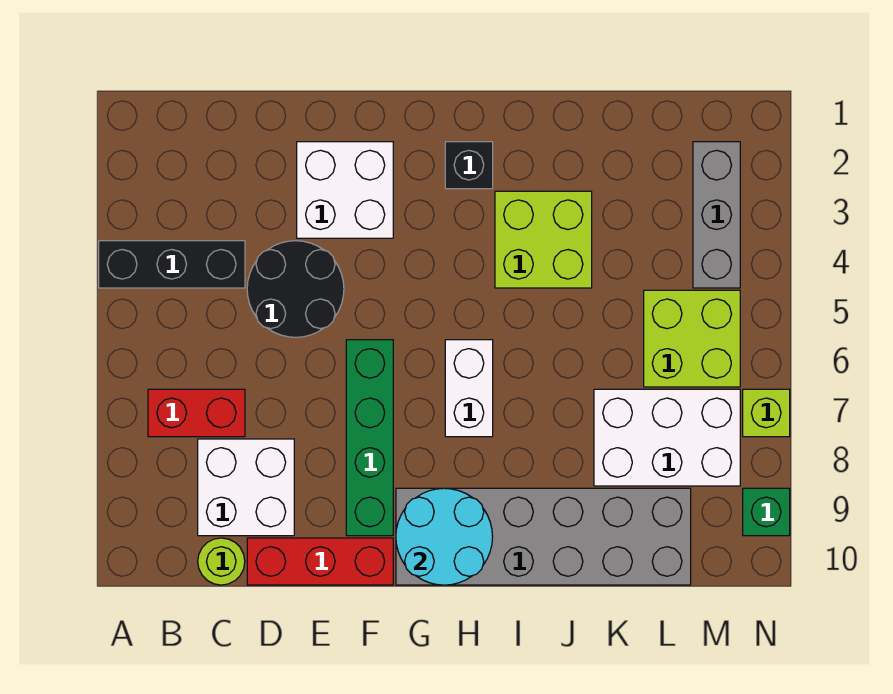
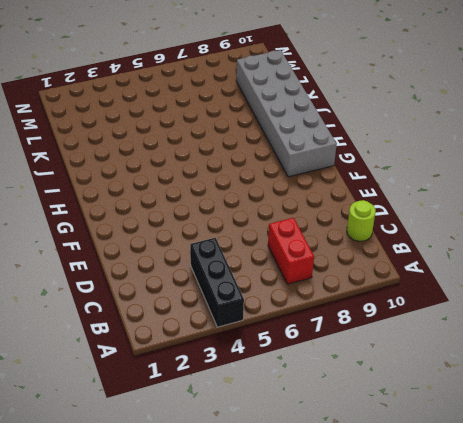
none -> white brick C8:D9 level 1
none -> black round brick D4:E5 level 1
none -> red brick D10:F10 level 1

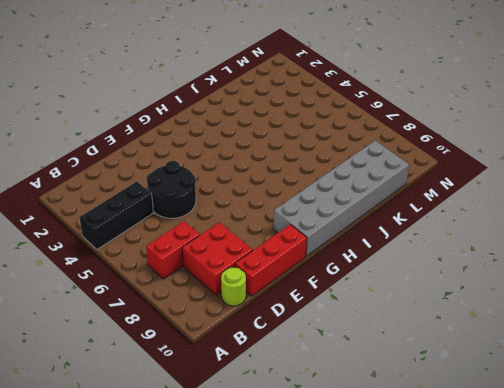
red brick C8:D9 level 1 -> white brick C8:D9 level 1
none -> white brick E2:F3 level 1
none -> green brick F6:F9 level 1
none -> black brick H2 level 1

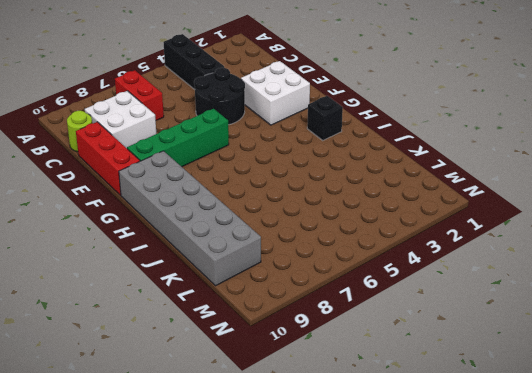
none -> white brick H6:H7 level 1
none -> lime brick I3:J4 level 1
none -> white brick K7:M8 level 1

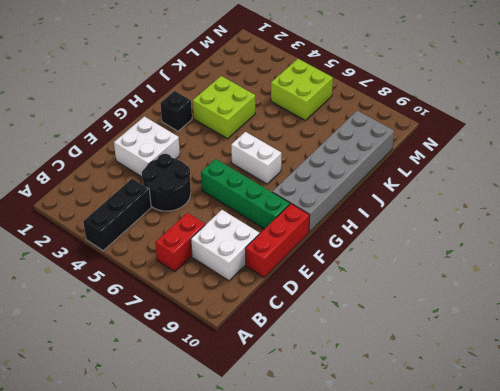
none -> lime round brick C10 level 1
none -> white brick K7:M8 level 1
none -> grey brick M2:M4 level 1

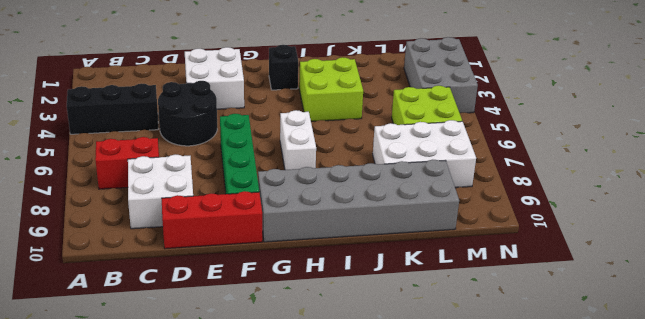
grey brick M2:N4 level 1 -> grey brick M2:M4 level 1
none -> lime round brick C10 level 1
none -> lime brick N7 level 1
none -> green brick N9 level 1

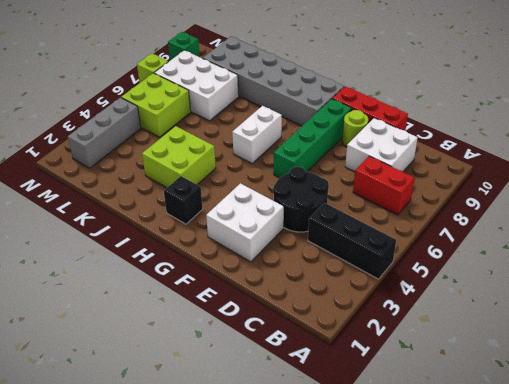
lime round brick E9 level 1 -> lime round brick C10 level 1
none -> cyan round brick G9:H10 level 2

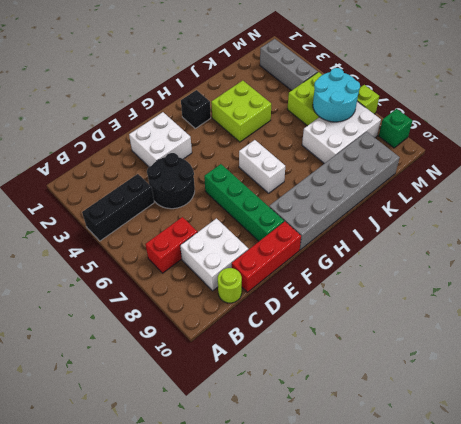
cyan round brick L6:M7 level 2 -> cyan round brick G9:H10 level 2

